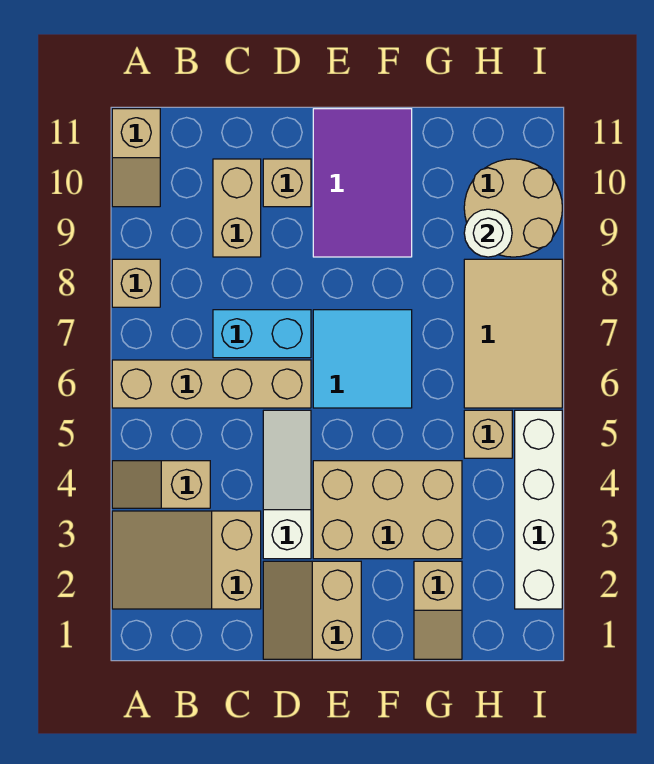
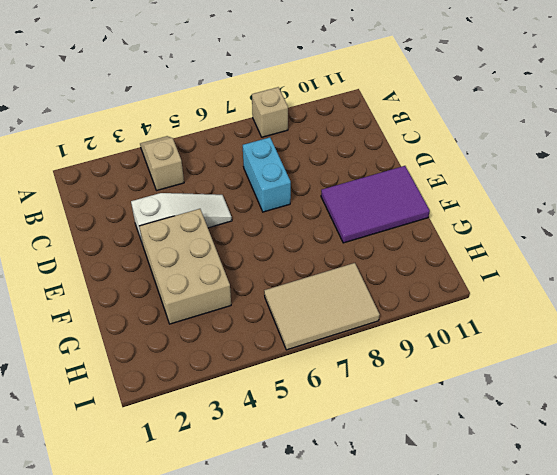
none -> tan slope A2:C3 level 1 top C
none -> tan brick A6:D6 level 1
none -> tan slope A10:A11 level 1 top 11

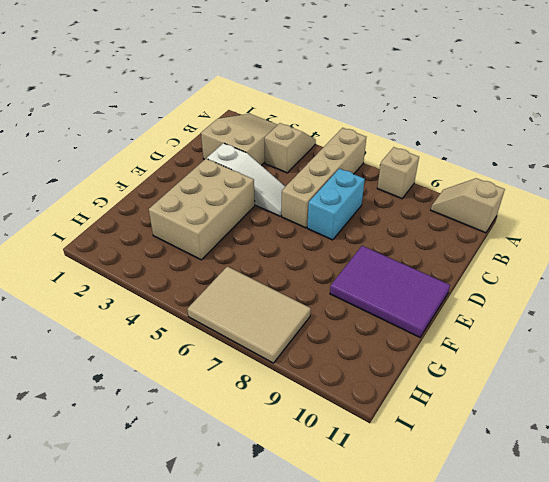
none -> tan brick C9:C10 level 1
none -> tan slope D1:E2 level 1 top E
none -> tan brick D10 level 1

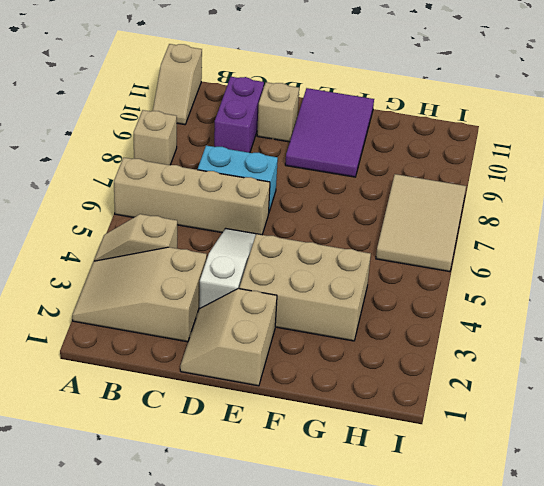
purple brick C9:C10 level 1 -> tan brick C9:C10 level 1
none -> cyan tile E6:F7 level 1
none -> tan slope G1:G2 level 1 top 2
none -> tan brick H5 level 1

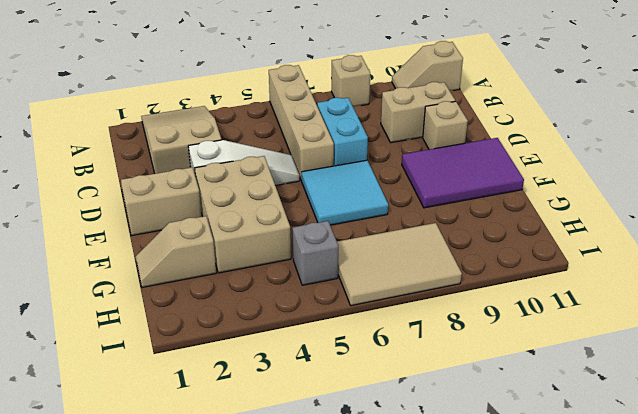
grey brick H5 level 1 -> tan brick H5 level 1
none -> tan slope A4:B4 level 1 top B
none -> tan round brick H9:I10 level 1
none -> white brick I2:I5 level 1

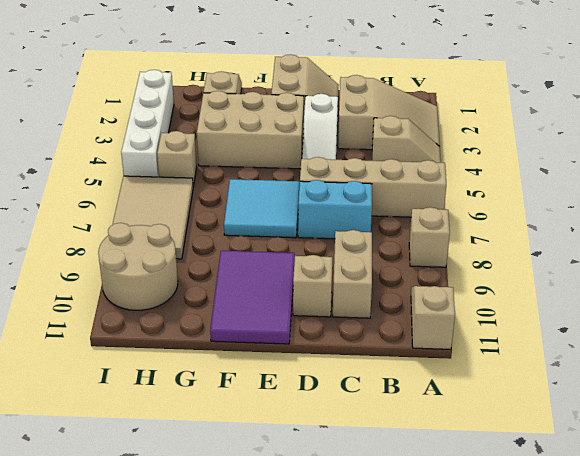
none -> white round brick H9 level 2

